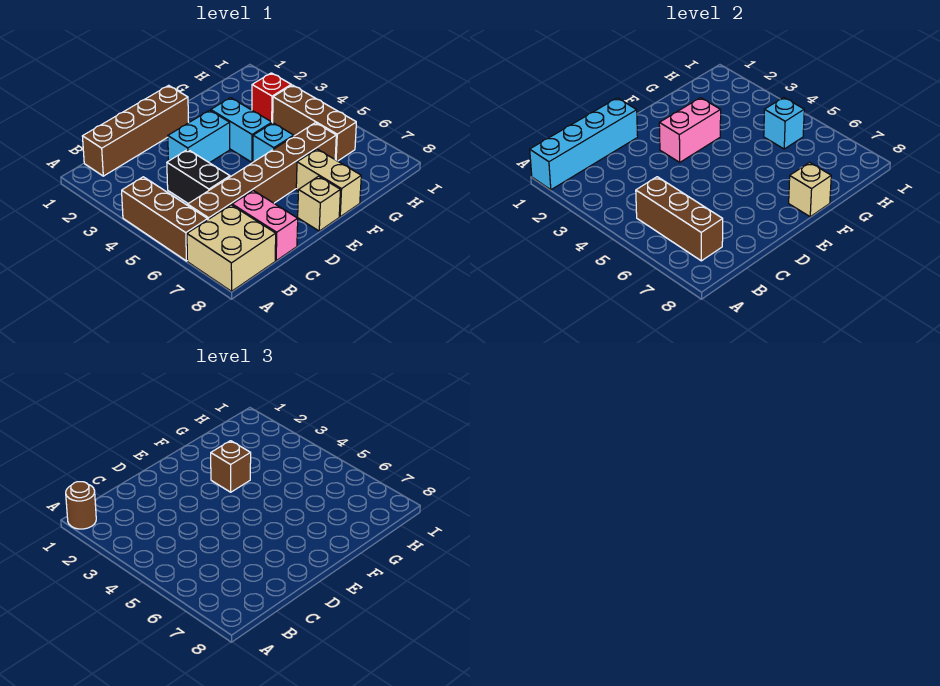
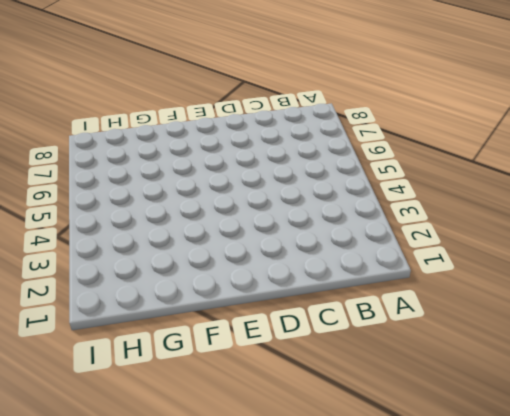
none -> brown brick A4:A6 level 1
none -> tan brick A7:B8 level 1
none -> brown brick B1:E1 level 1

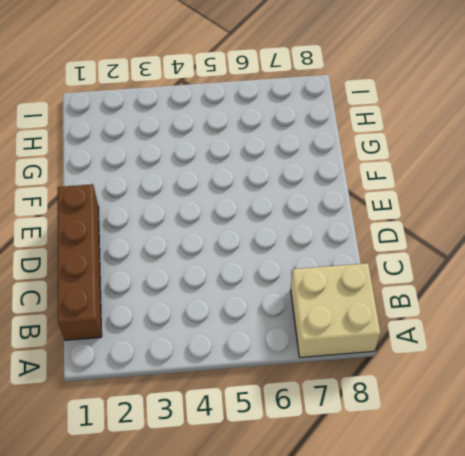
none -> brown brick A4:A6 level 1
none -> brown brick B6:G6 level 1
none -> black brick C4:C5 level 1

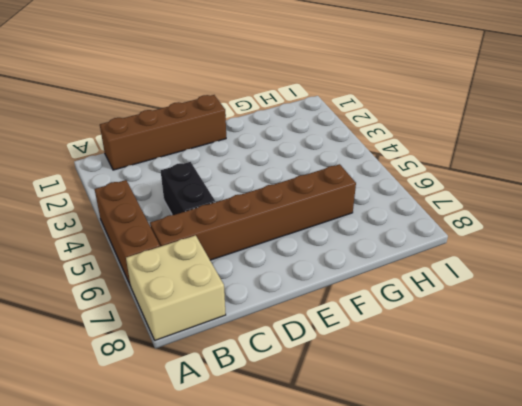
none -> pink brick C7:C8 level 1
none -> cyan brick D3:E3 level 1
none -> tan brick E8 level 1

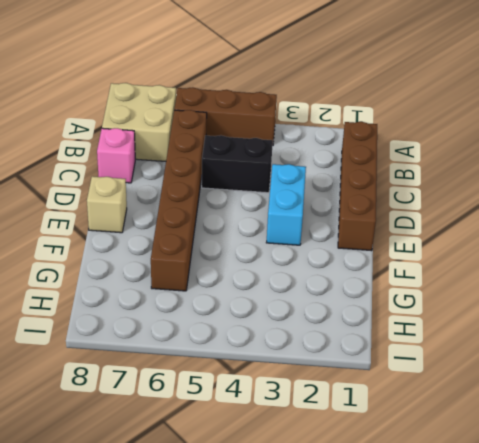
pink brick C8 level 1 -> pink brick C7:C8 level 1
none -> cyan brick F3:F4 level 1
none -> cyan brick F5 level 1
none -> tan brick F7:F8 level 1

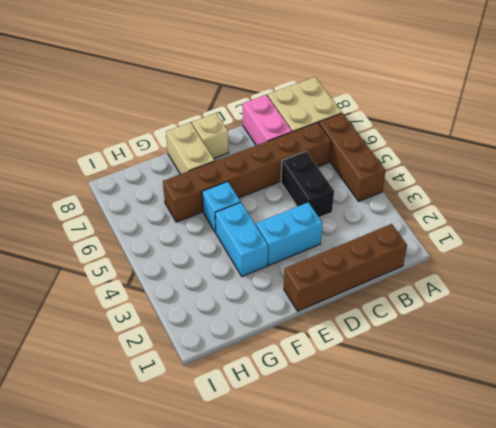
none -> red brick H3 level 1
none -> brown brick H4:H6 level 1
none -> cyan brick A1:D1 level 2

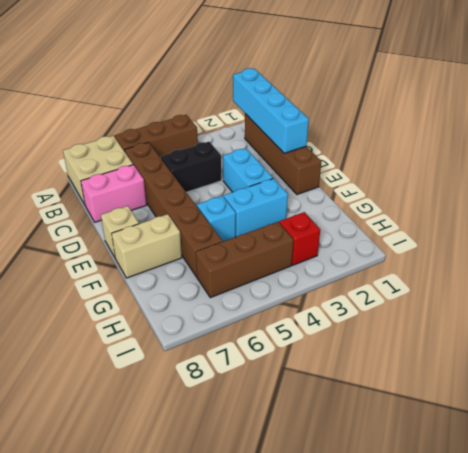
none -> brown brick B5:B7 level 2
none -> pink brick E3:F3 level 2
none -> tan brick F8 level 2

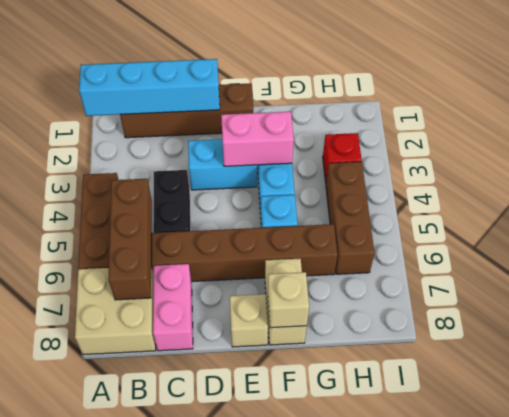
none -> cyan brick H5 level 2
none -> brown round brick A1 level 3
none -> brown brick F3 level 3

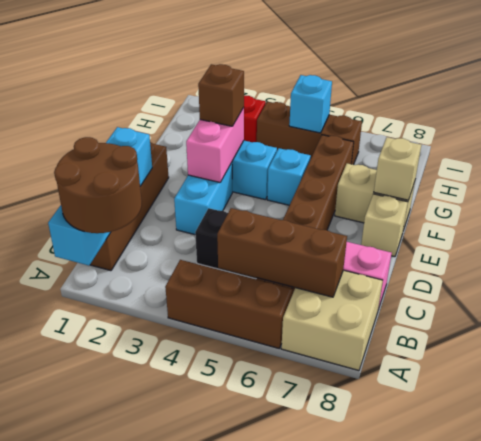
brown round brick A1:B2 level 3 -> brown round brick A1 level 3

